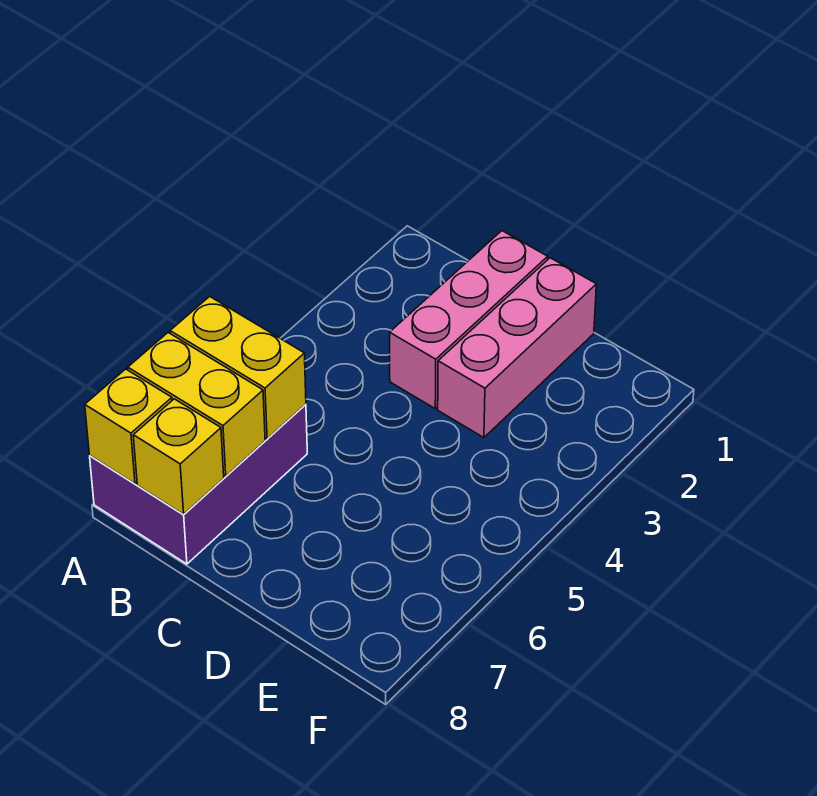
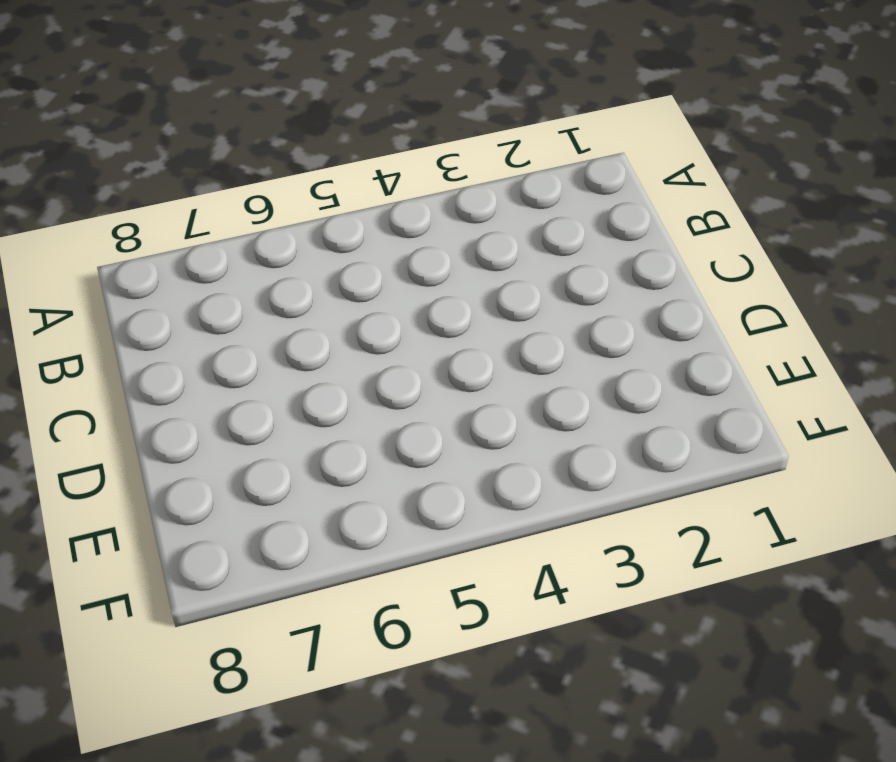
none -> purple brick A6:B8 level 1
none -> pink brick C1:C3 level 1

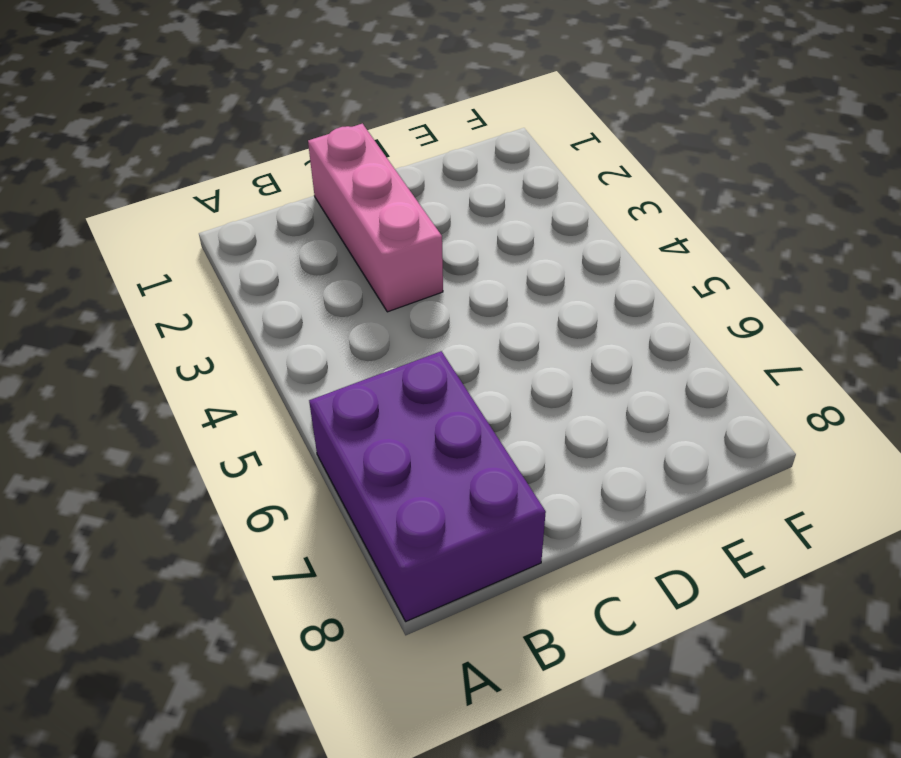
none -> pink brick D1:D3 level 1
none -> yellow brick A6:B6 level 2

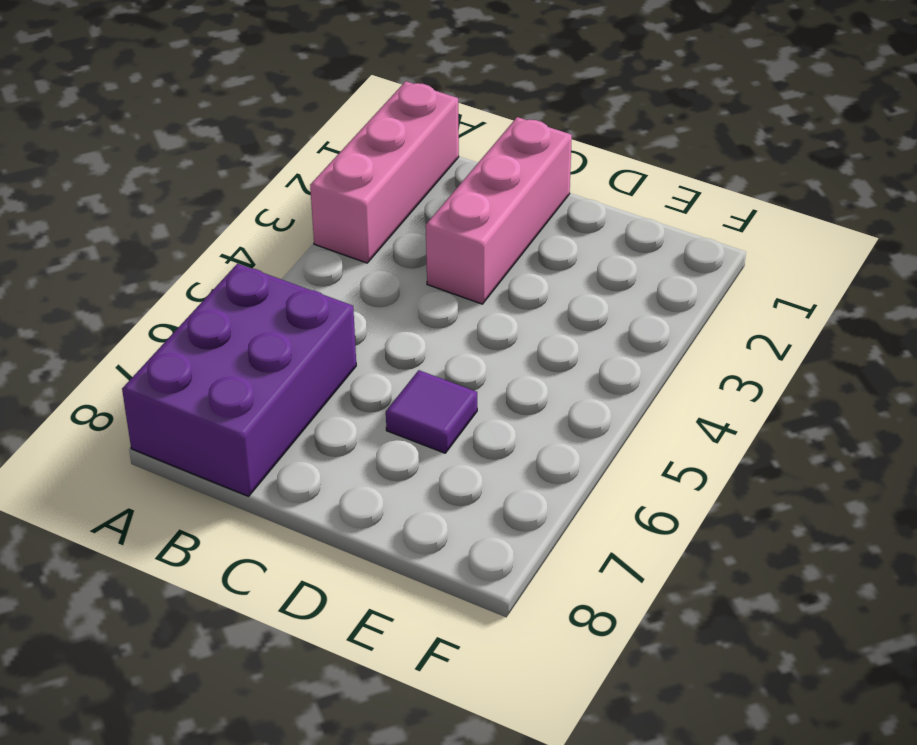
pink brick A1:A3 level 1 -> pink brick D1:D3 level 1
purple tile D6 level 1 -> none
none -> yellow brick A6:B6 level 2
none -> yellow brick A7:B7 level 2

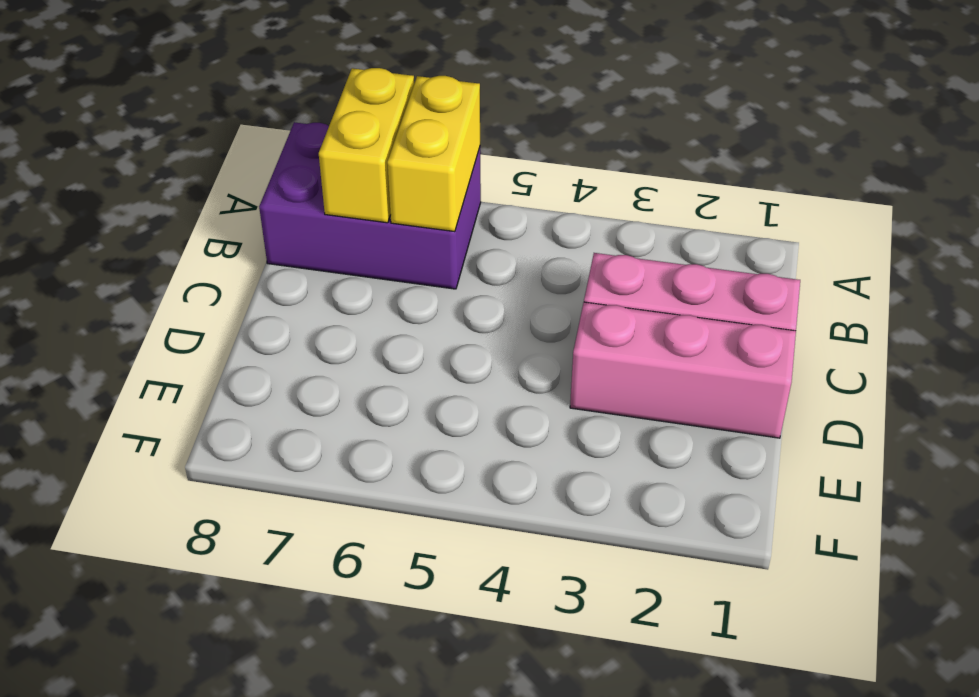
none -> yellow brick A8 level 2
none -> yellow brick B8 level 2

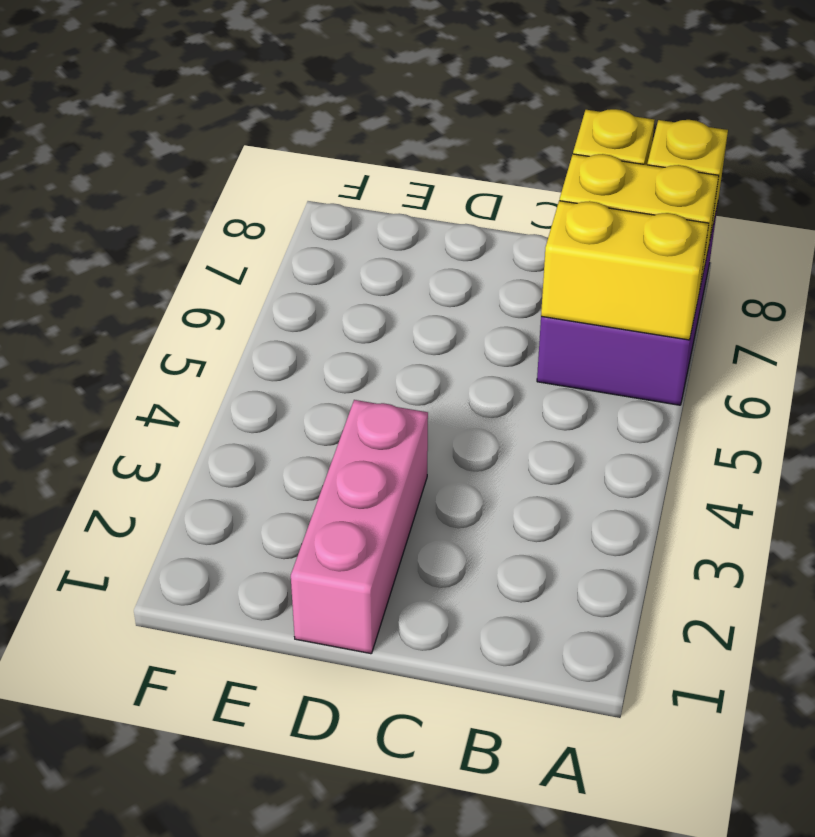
none -> pink brick C1:C3 level 1

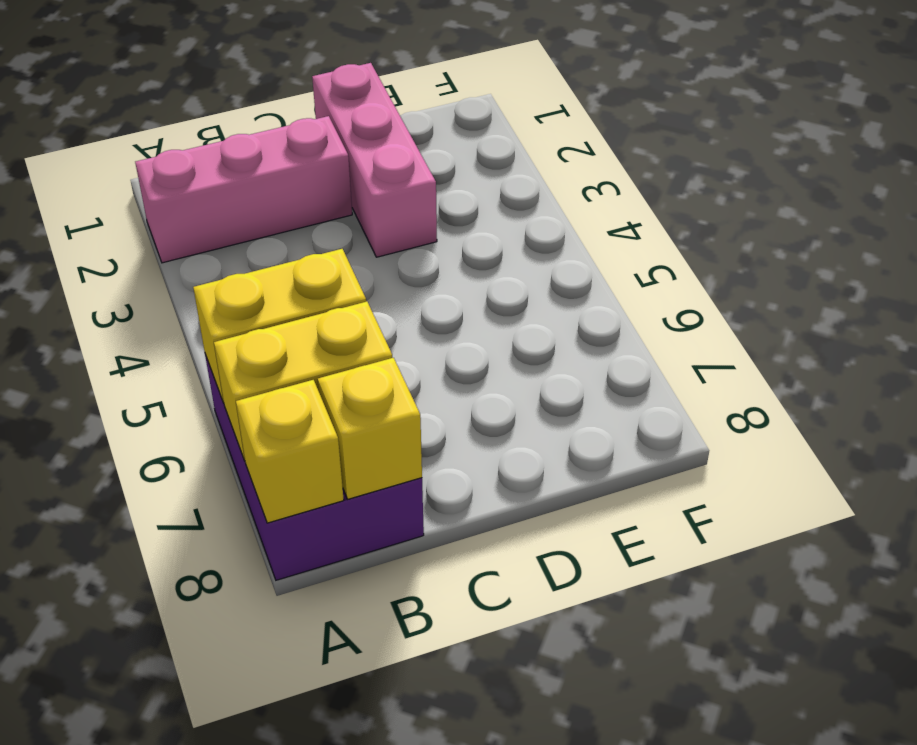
pink brick A2:C2 level 1 -> pink brick C1:C3 level 1

